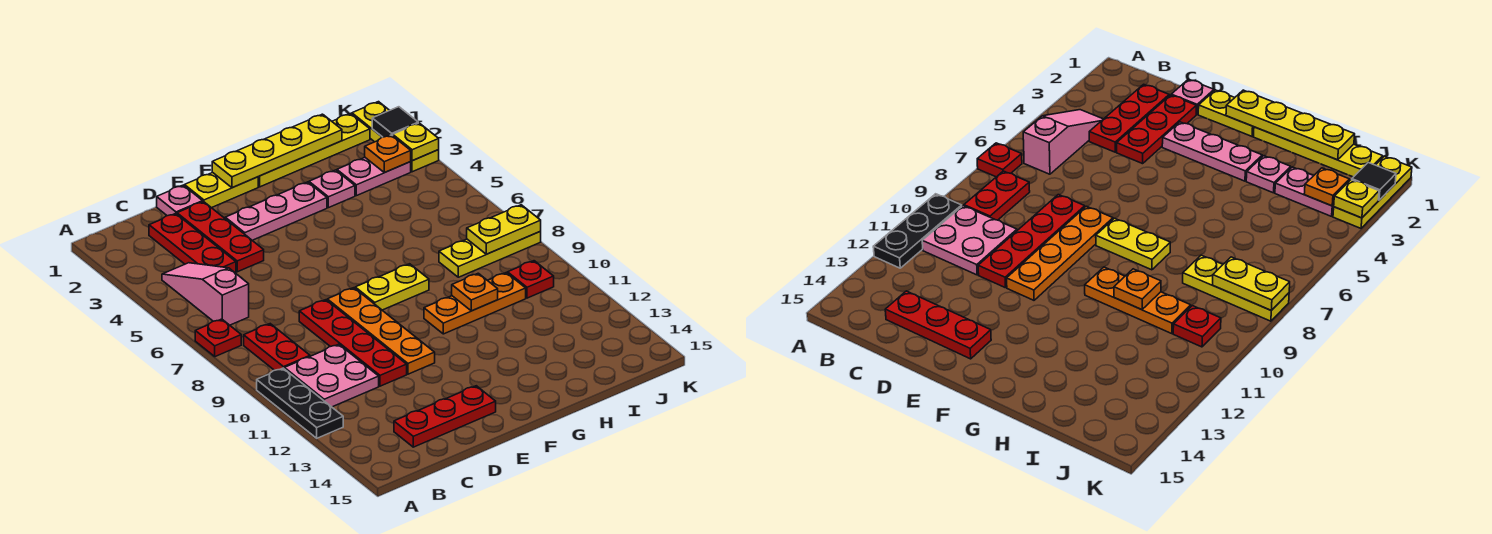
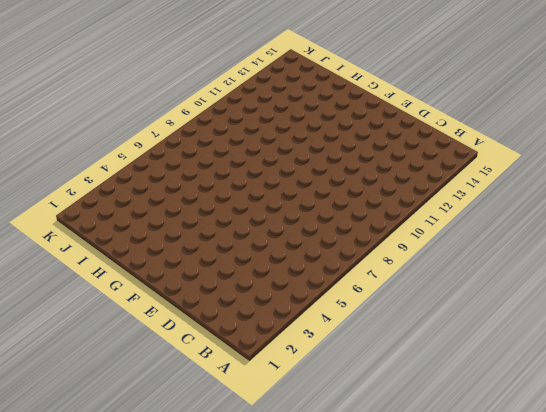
none -> red plate A7 level 1
none -> black plate A10:A12 level 1
none -> pink slope B4:B6 level 1 top 6

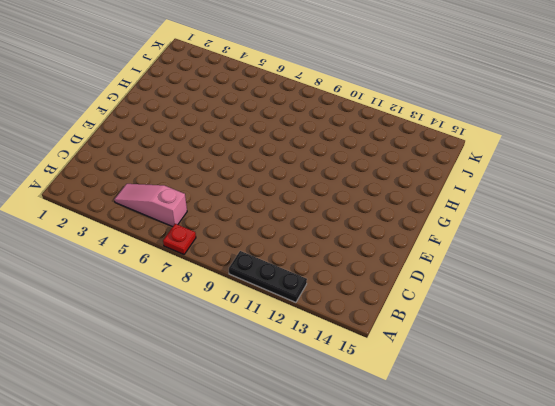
none -> red plate B8:B9 level 1
none -> pink plate B10:C11 level 1
none -> red plate C2:C4 level 1

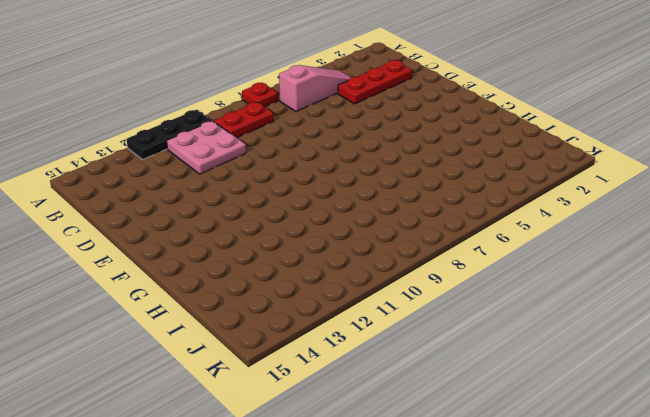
none -> red plate C14:E14 level 1
none -> pink plate D1 level 1
none -> red plate D2:D4 level 1

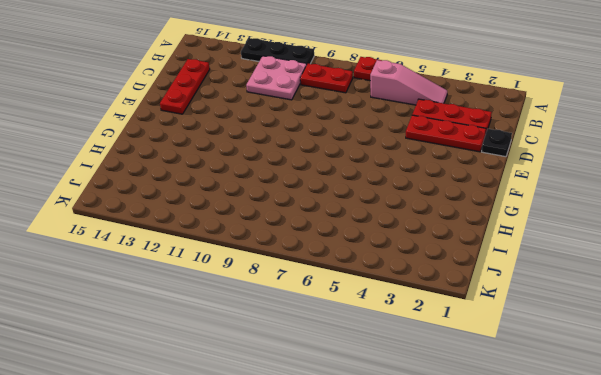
black plate D1 level 1 -> pink plate D1 level 1
none -> red plate D8:D11 level 1
none -> yellow plate E1:F1 level 1
none -> pink plate E3:G3 level 1

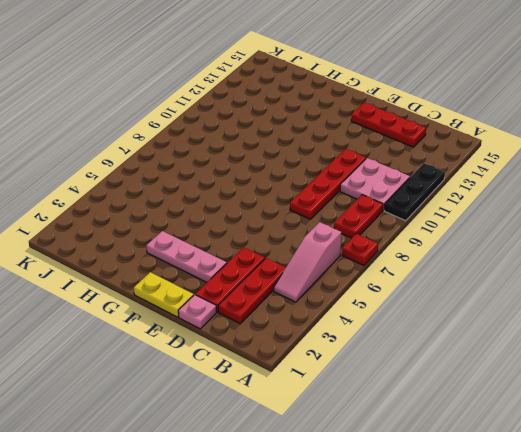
none -> orange plate E8:E11 level 1
none -> yellow plate F8:G8 level 1
none -> yellow plate G1:J1 level 1

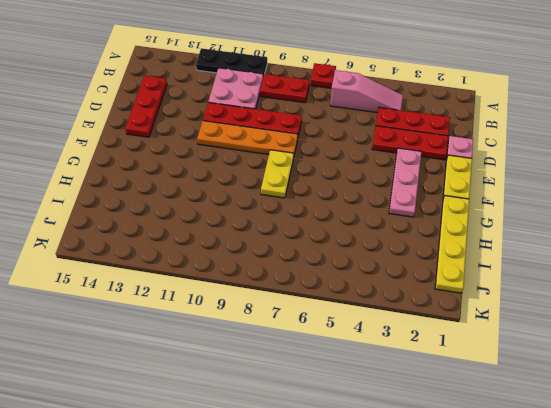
none -> orange plate G10:I10 level 1
none -> pink plate H3 level 1
none -> pink plate I3:J3 level 1

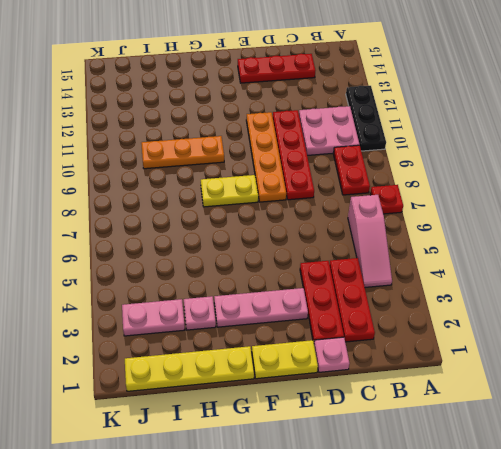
none -> yellow plate I8:K8 level 1
none -> red plate J10 level 1
none -> yellow plate K1:K3 level 1

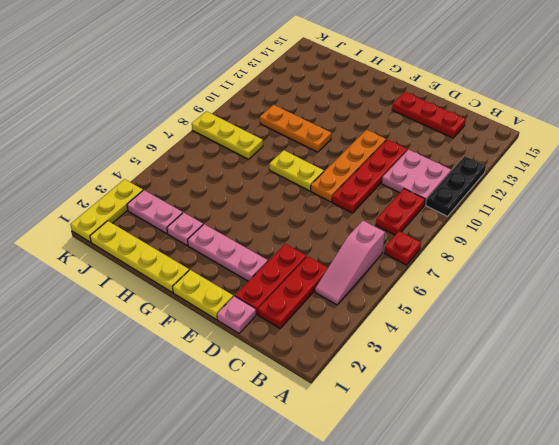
none -> red plate J10 level 1
none -> yellow plate F1:I1 level 2
none -> orange plate H10 level 2

